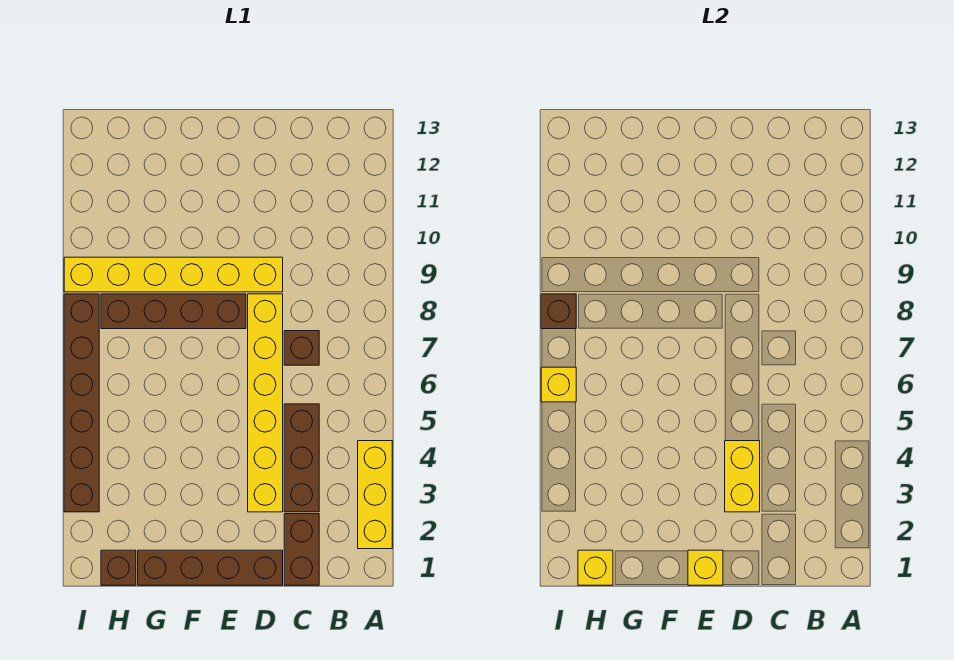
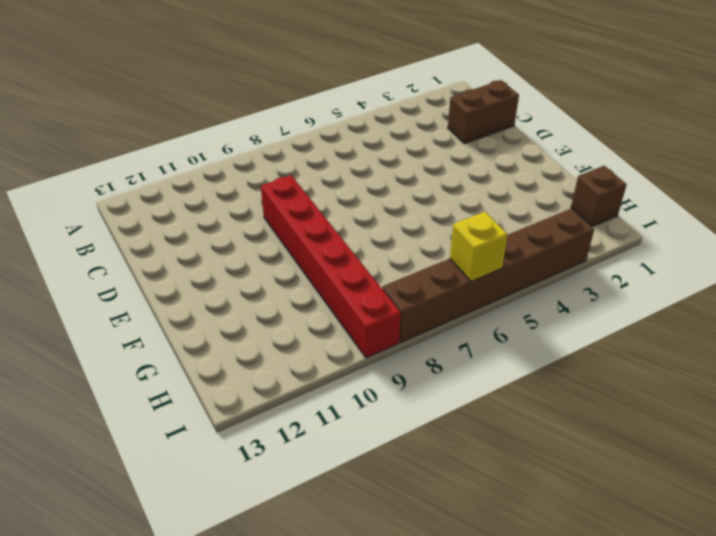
red brick D9:I9 level 1 -> yellow brick D9:I9 level 1
none -> yellow brick A2:A4 level 1
none -> brown brick C3:C5 level 1
none -> brown brick C7 level 1

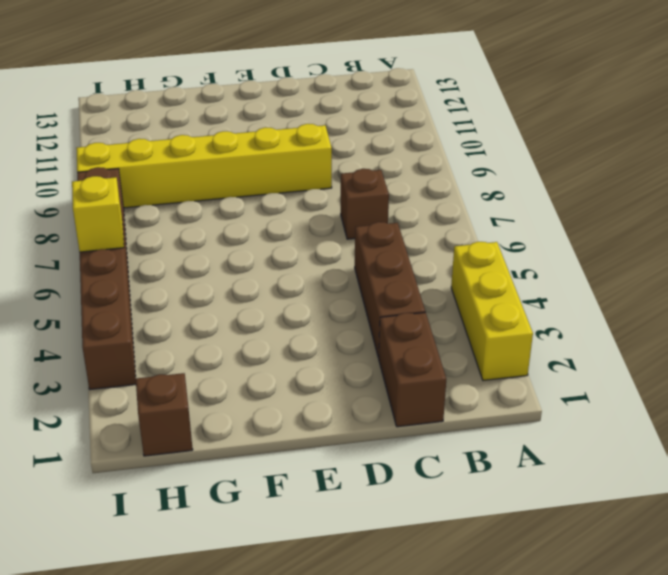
none -> brown brick D1:G1 level 1
none -> yellow brick D3:D8 level 1
none -> brown brick E8:H8 level 1

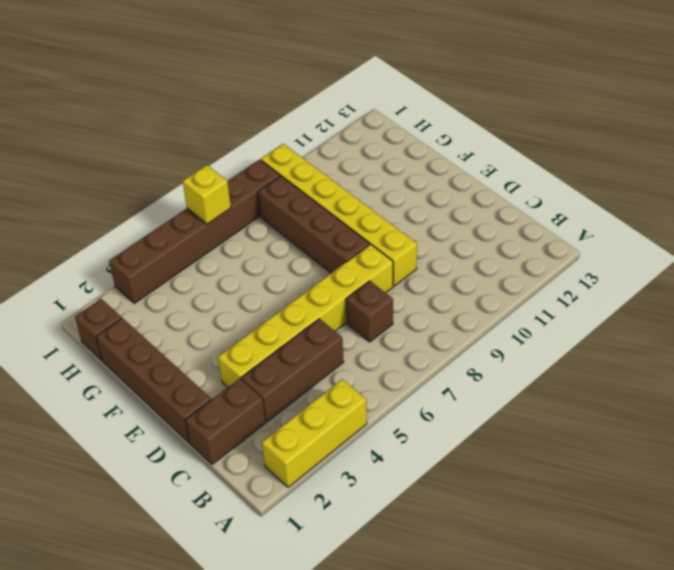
none -> yellow brick D3:D4 level 2
none -> yellow brick E1 level 2
none -> yellow brick H1 level 2

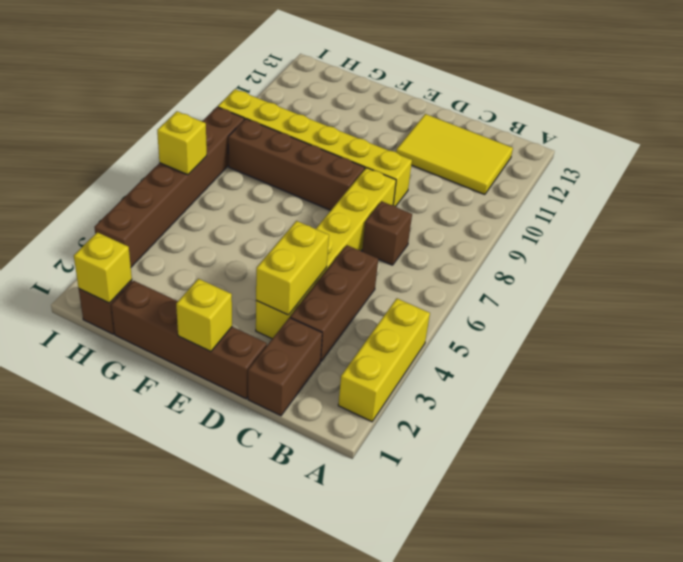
yellow tile B11:D12 level 1 -> none
none -> brown brick I8 level 2

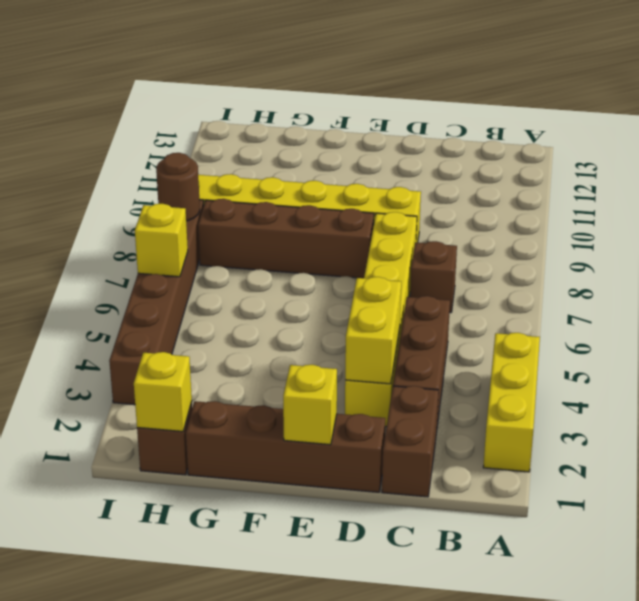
brown round brick I8 level 2 -> brown brick I8 level 2

